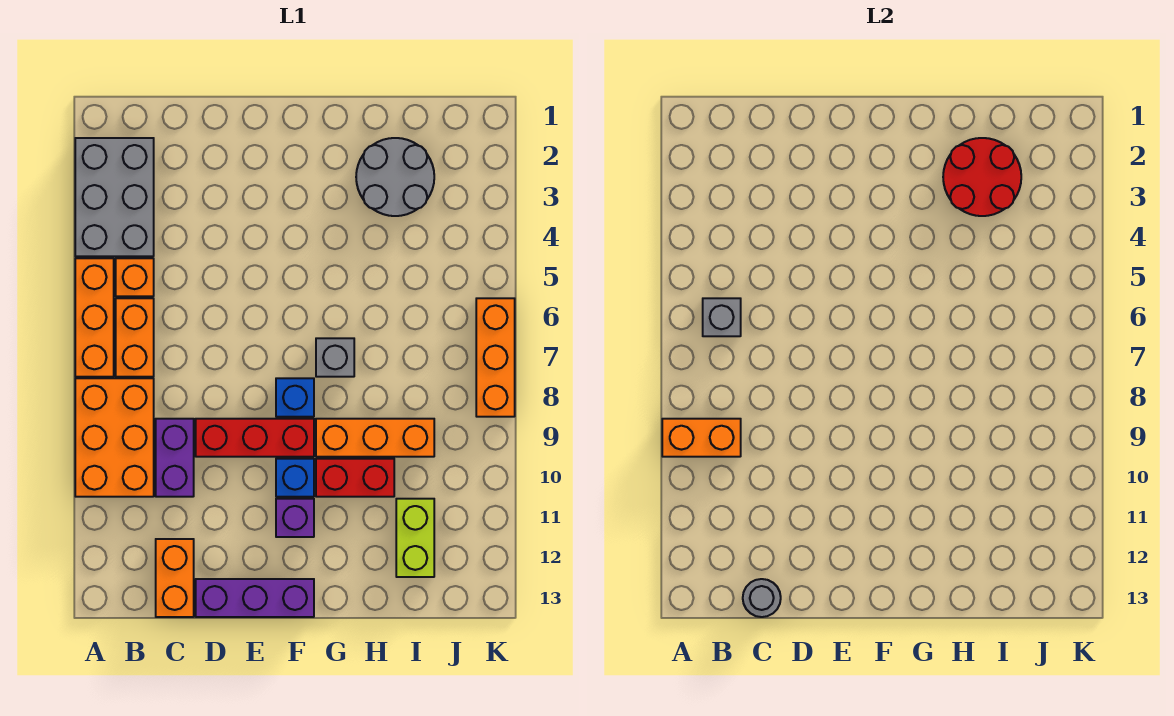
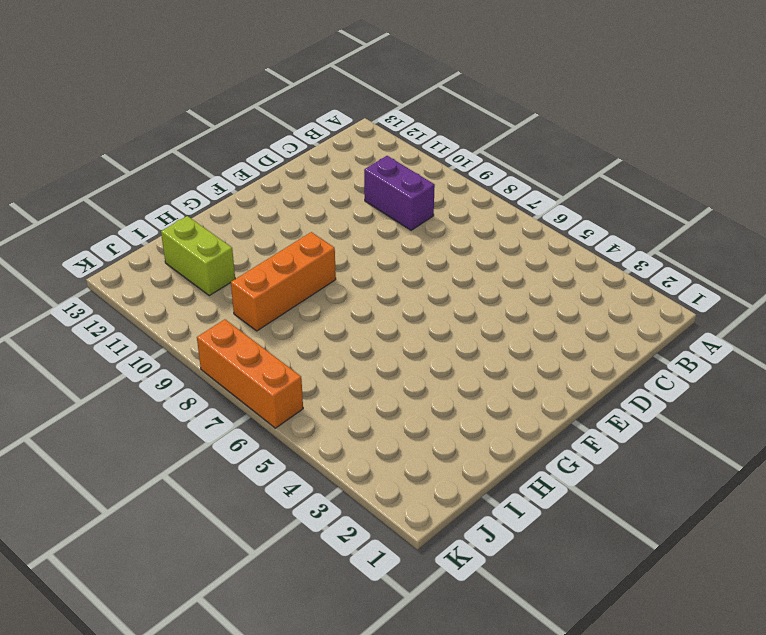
none -> grey brick A2:B4 level 1
none -> orange brick A5:A7 level 1
none -> orange brick A8:B10 level 1

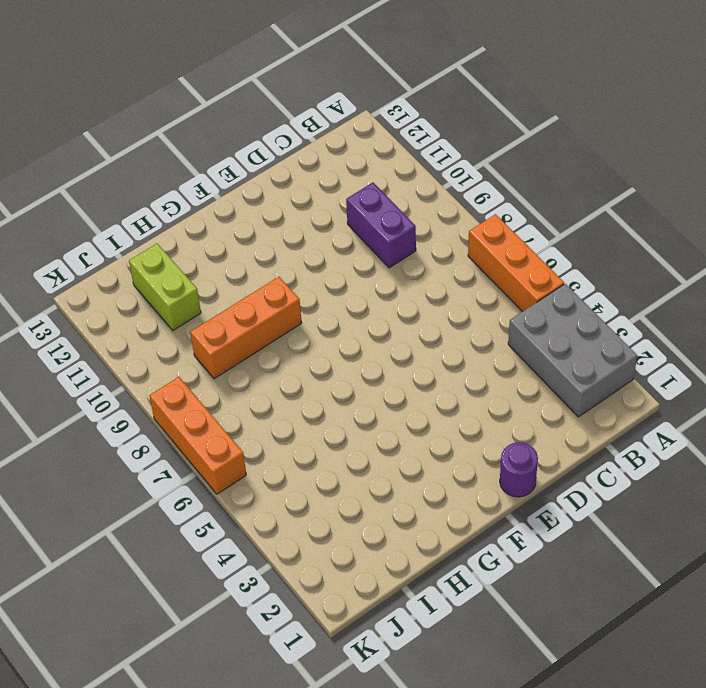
purple round brick E1 level 1 -> none
none -> orange brick A8:B10 level 1
none -> orange brick B5 level 1
none -> orange brick B6:B7 level 1

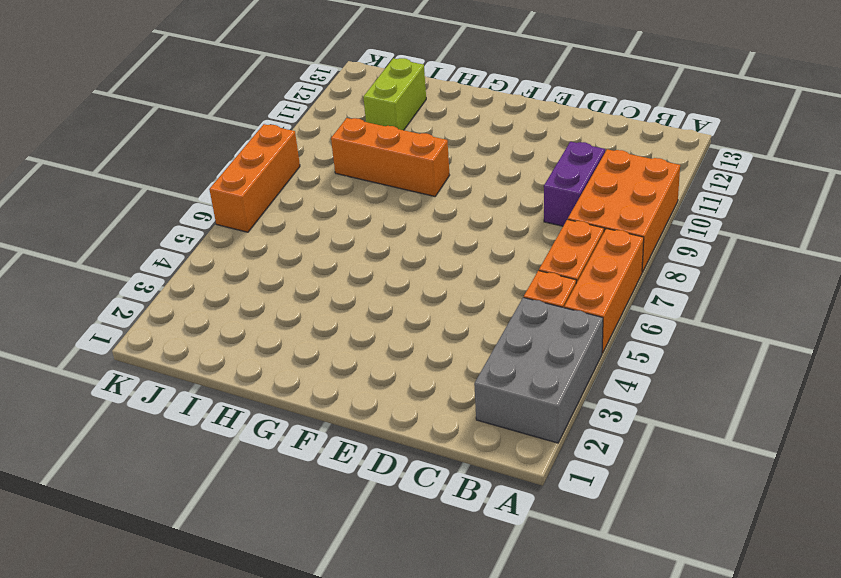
none -> orange brick C12:C13 level 1
none -> red brick D9:F9 level 1
none -> purple brick D13:F13 level 1

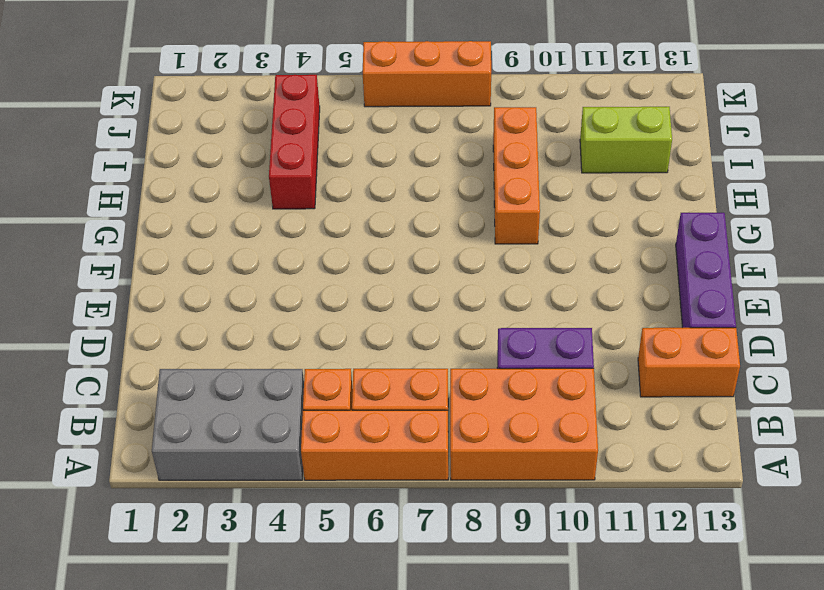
red brick H4:J4 level 1 -> red brick D9:F9 level 1
none -> blue brick F8 level 1
none -> blue brick F10 level 1
none -> purple brick F11 level 1

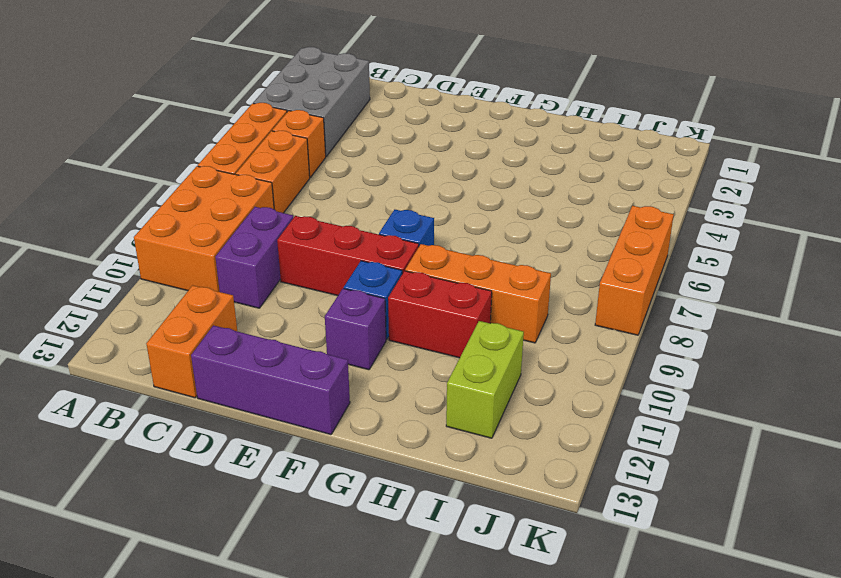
none -> grey brick G7 level 1
none -> grey round brick H2:I3 level 1
none -> orange brick A9:B9 level 2

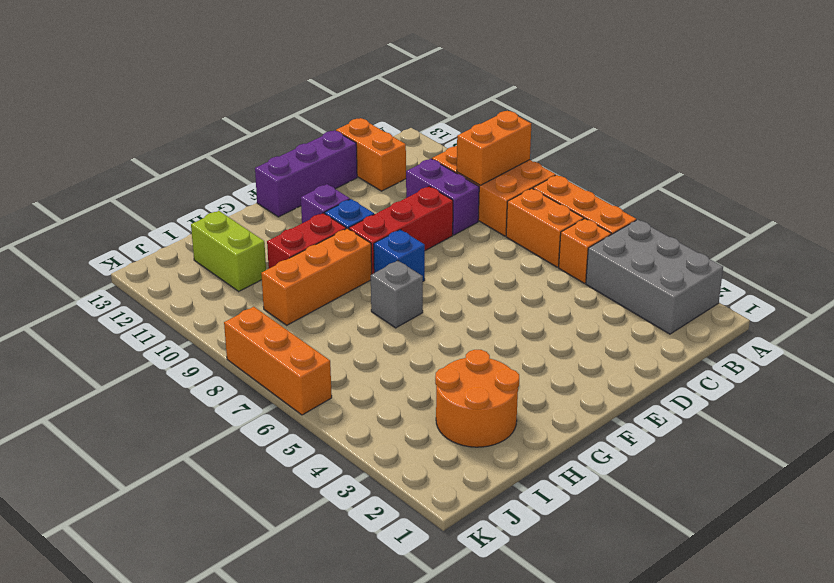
orange round brick H2:I3 level 1 -> grey round brick H2:I3 level 1
none -> grey brick B6 level 2
none -> grey round brick C13 level 2
none -> red round brick H2:I3 level 2

